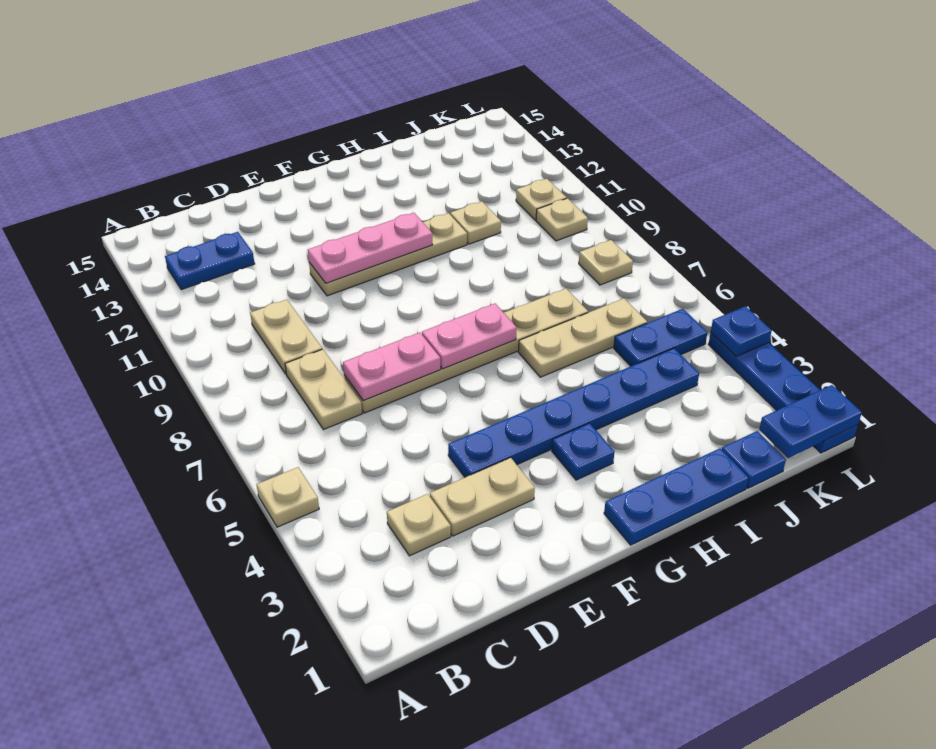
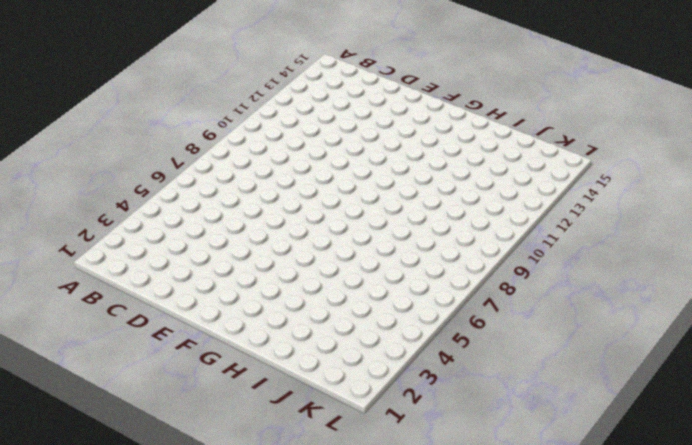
none -> tan plate A5 level 1
none -> blue plate B13:C13 level 1
none -> tan plate C3 level 1

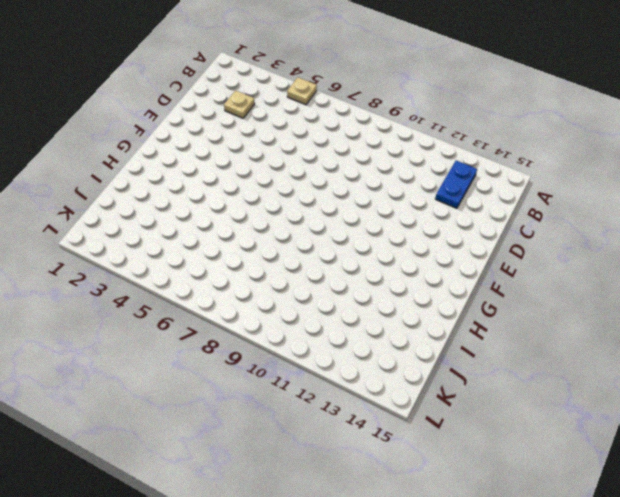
none -> tan plate C7:C8 level 1
none -> tan plate C9:C10 level 1
none -> tan plate D3:E3 level 1

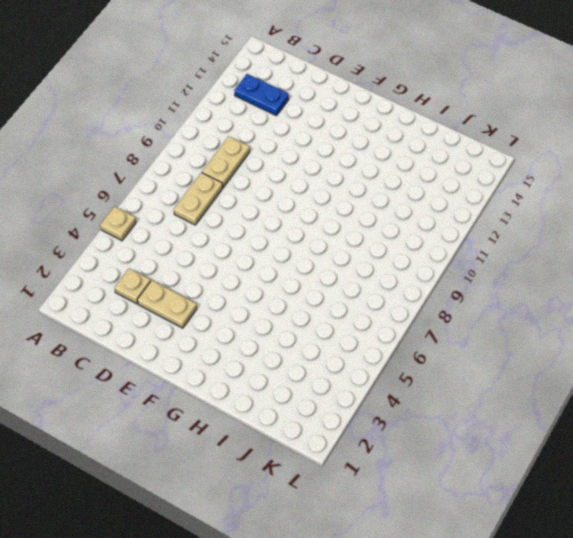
none -> tan plate D7:I7 level 1
none -> blue plate E4:J4 level 1
none -> tan plate E11:H11 level 1

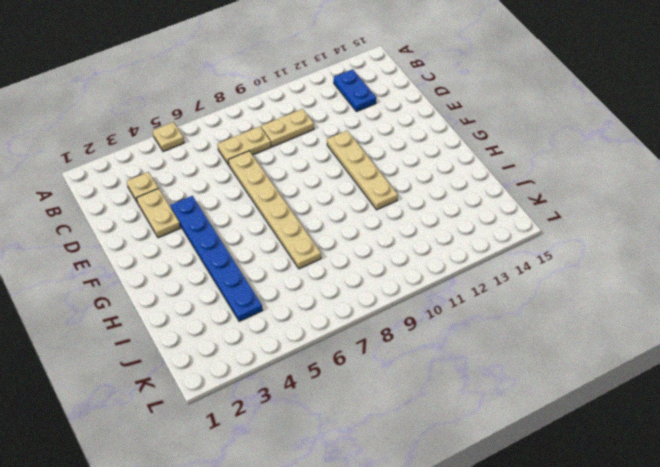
none -> blue plate G1:I1 level 1
none -> blue plate G3 level 1
none -> tan plate H6:J6 level 1

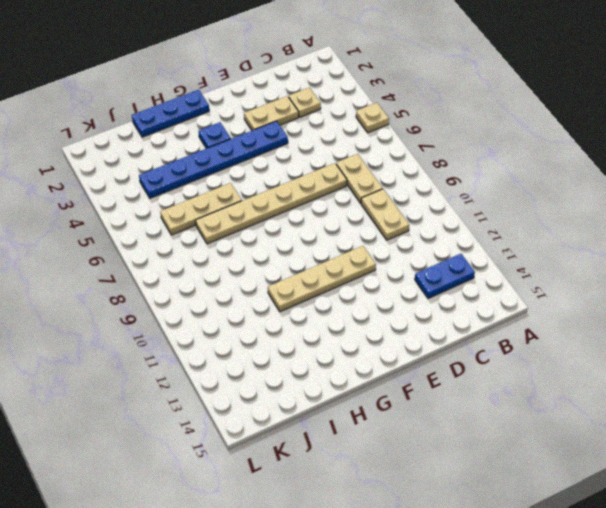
none -> tan plate I11 level 1
none -> blue plate J1 level 1
none -> blue plate J5:K5 level 1

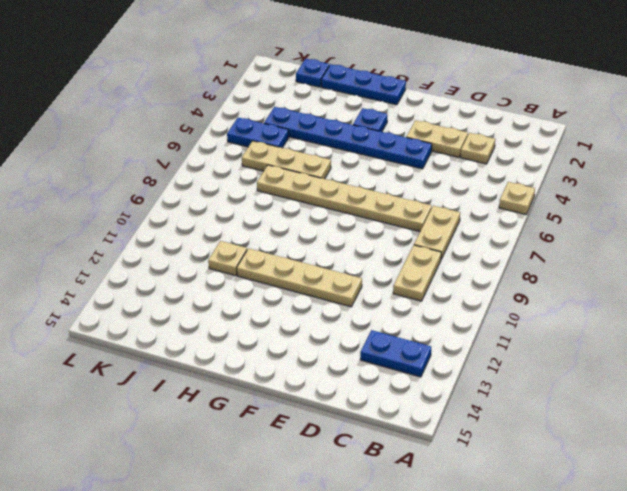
none -> tan plate K8 level 1
none -> tan plate K10 level 1
none -> tan plate K11 level 1

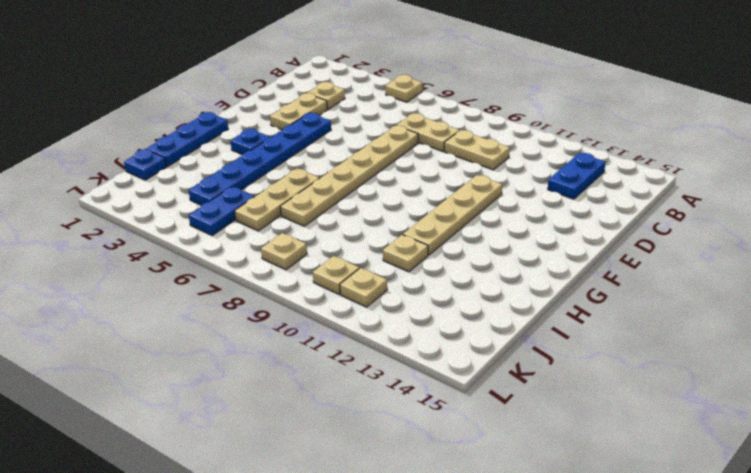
none -> blue plate L1:L4 level 1
none -> pink plate D7:E7 level 2
none -> pink plate E11:G11 level 2

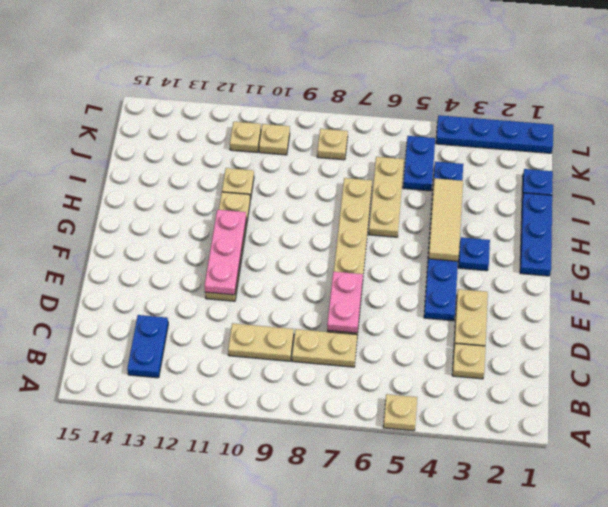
tan tile G4:I4 level 2 -> none
none -> pink plate F7:G7 level 2
none -> blue plate K1:L1 level 2
none -> blue plate L4 level 2

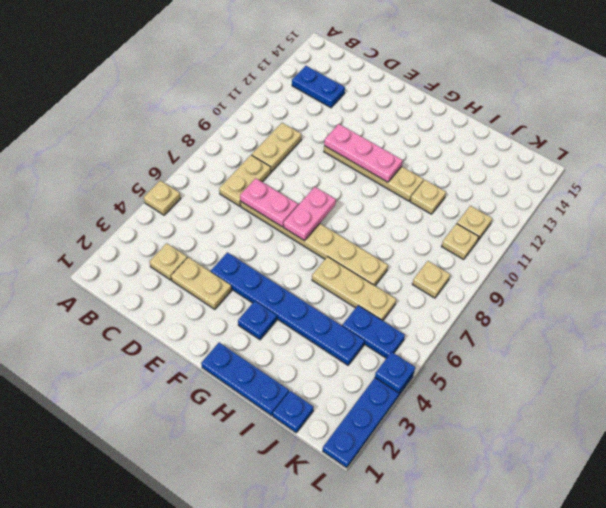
pink plate F7:F8 level 2 -> pink plate F7:G7 level 2
none -> blue plate K1:L1 level 2

